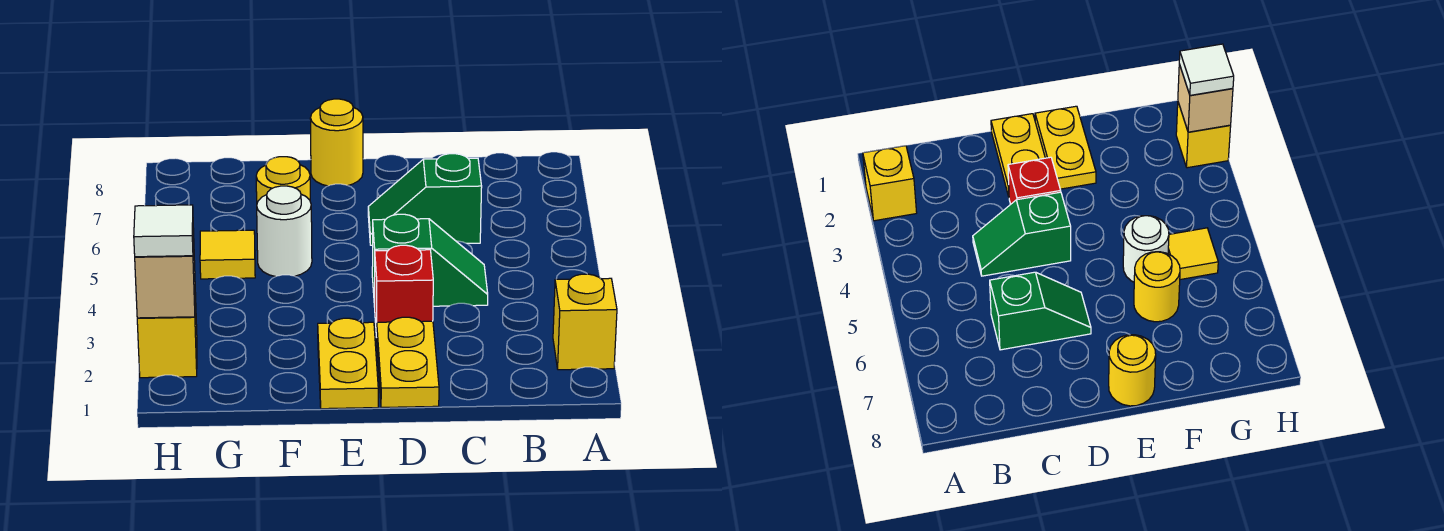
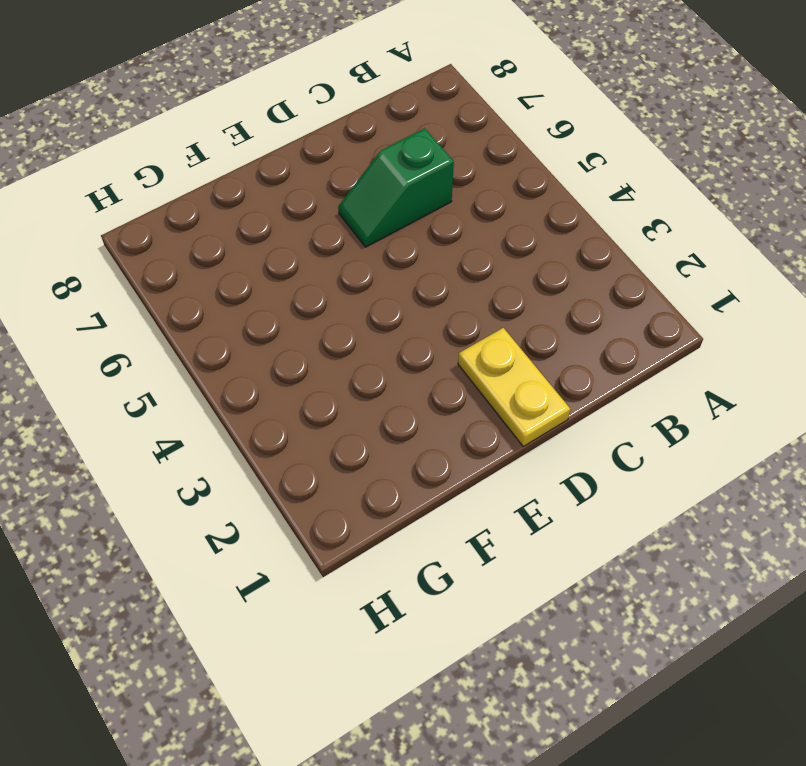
none -> yellow brick A2 level 1
none -> green slope C4:D4 level 1 top D
none -> red brick D3 level 1

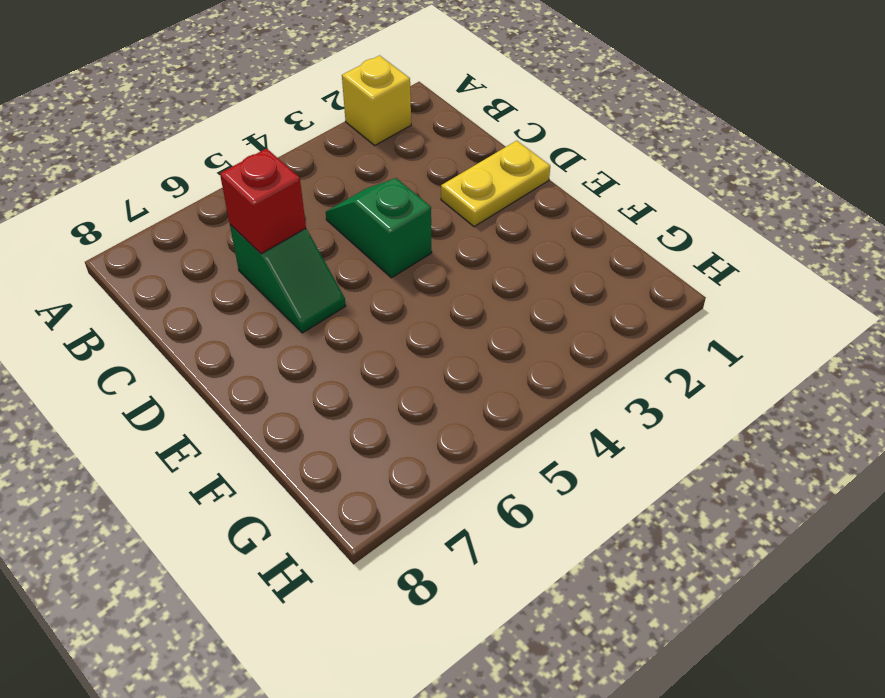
red brick C6 level 2 -> red brick D3 level 1
none -> yellow plate E1:E2 level 1
none -> yellow round brick E8 level 1
none -> white round brick F5 level 1

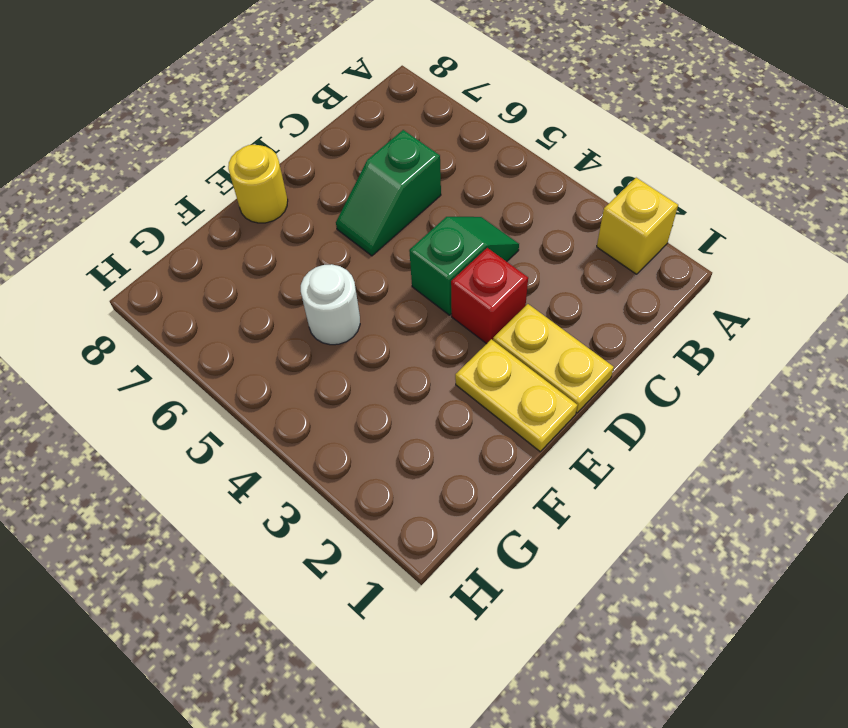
none -> yellow round brick F6 level 1
none -> yellow tile G5 level 1
none -> yellow brick H2 level 1

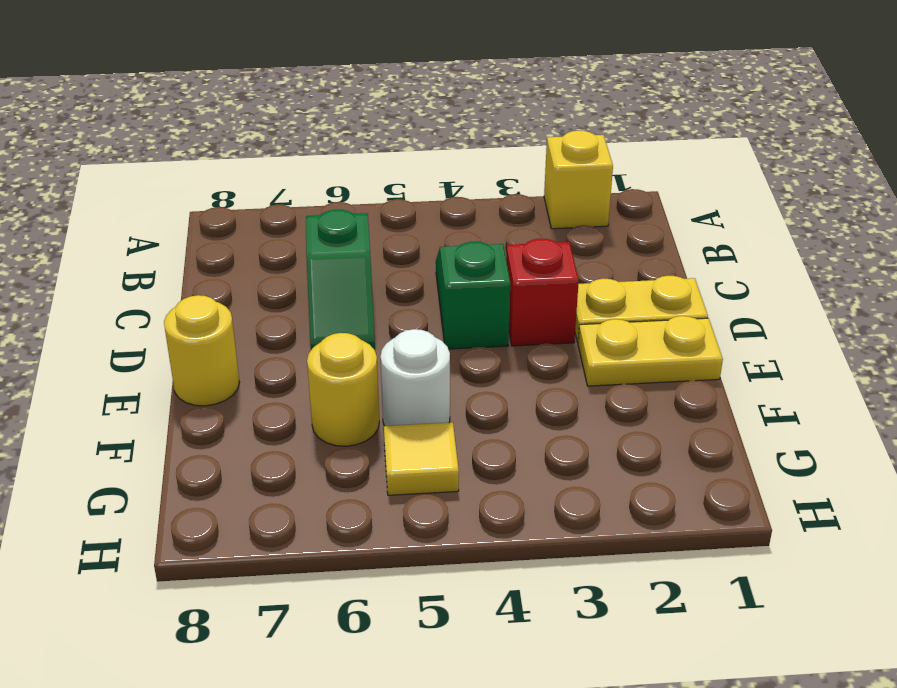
none -> yellow brick H2 level 1
none -> tan brick H2 level 2
none -> white tile H2 level 3

